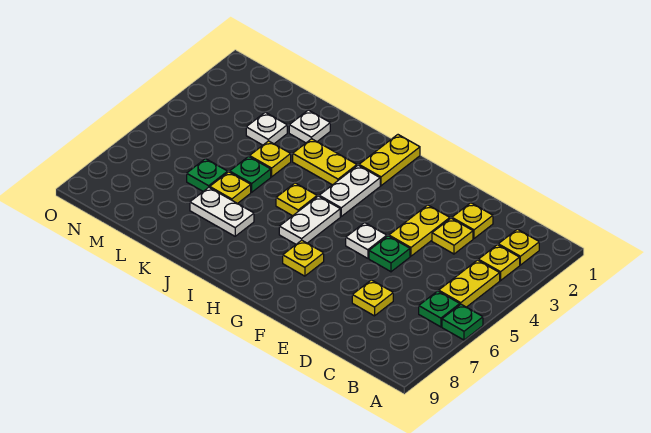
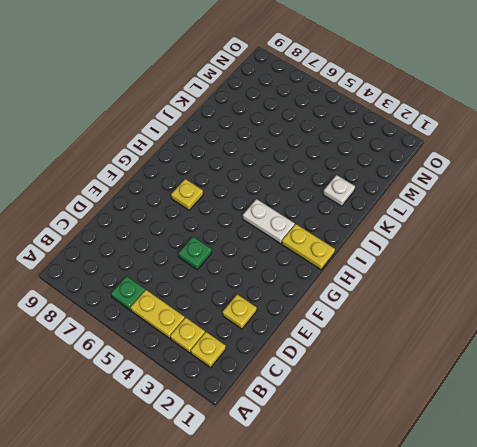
none -> green plate A6 level 1
none -> yellow plate D3 level 1
none -> yellow plate D7 level 1

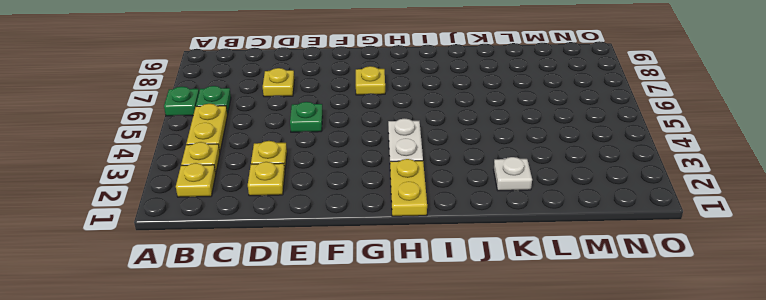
none -> yellow plate E3:E4 level 1
none -> white plate F5 level 1
none -> white plate H5:H6 level 1

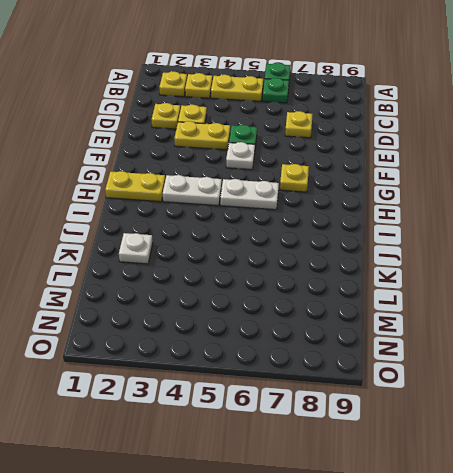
none -> yellow plate I3:J3 level 1
none -> yellow plate I5 level 1
none -> white plate J7:K7 level 1

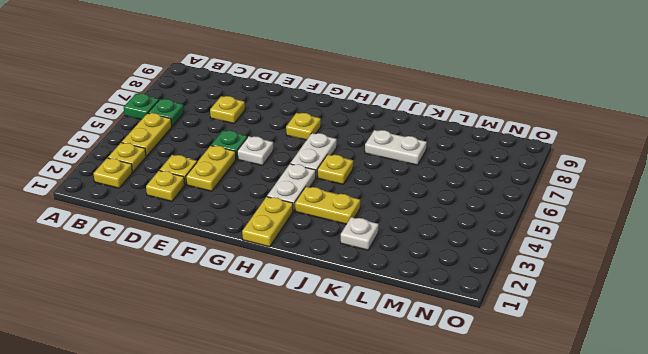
none -> yellow plate K4 level 1
none -> green plate K5 level 1
none -> yellow plate K6 level 1

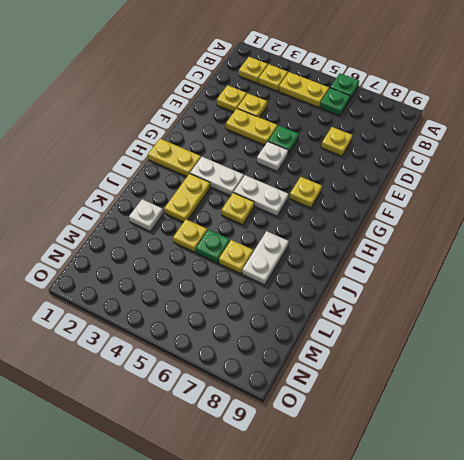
none -> white plate L3 level 1
none -> green plate L6 level 1

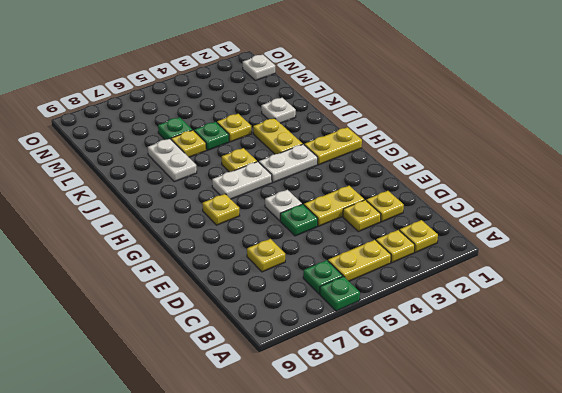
white plate N1 level 1 -> white plate L3 level 1

